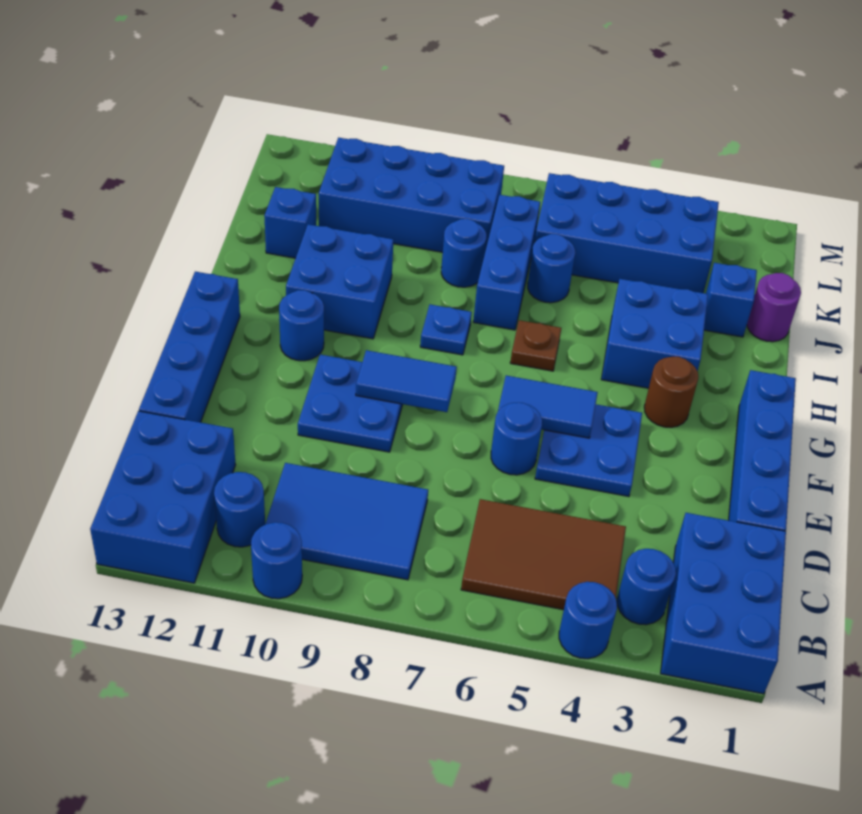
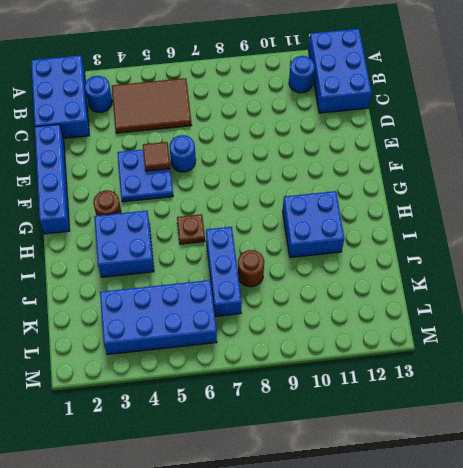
brown tile E5 level 2 -> none
brown round brick J8 level 1 -> blue round brick J8 level 1
none -> blue round brick A4 level 1
none -> blue round brick A10 level 1
none -> blue tile B8:C10 level 1

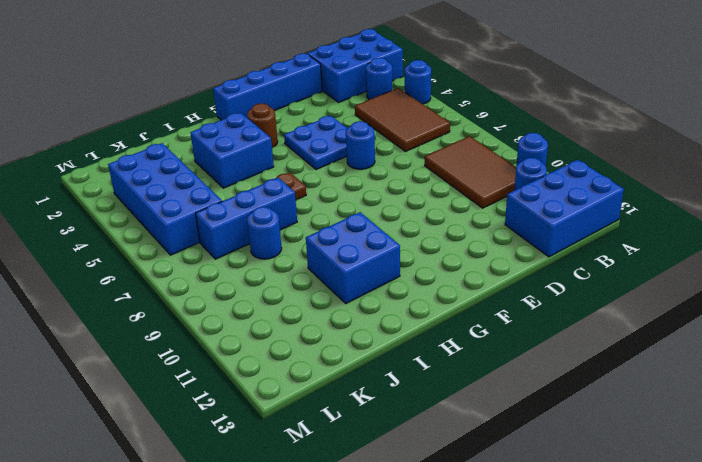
brown tile B8:C10 level 1 -> blue tile B8:C10 level 1
none -> blue brick D13:G13 level 1
none -> blue plate E9:F10 level 1
none -> blue round brick G11 level 1

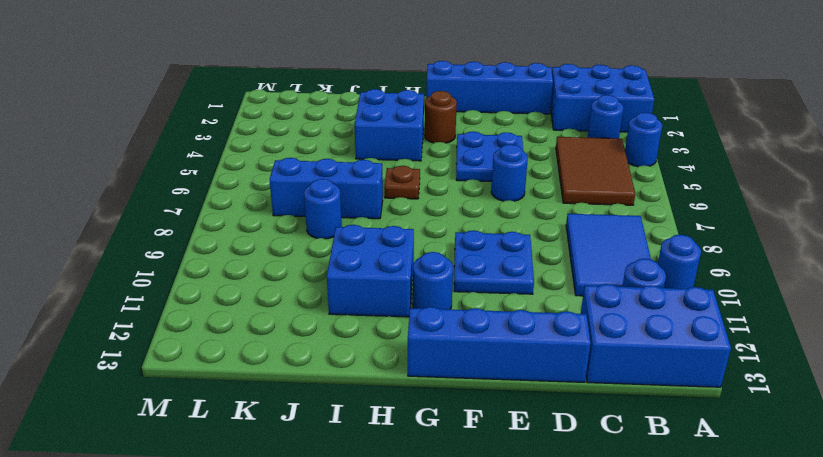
none -> blue plate H8 level 1
none -> purple round brick J1 level 1
none -> blue brick J2 level 1

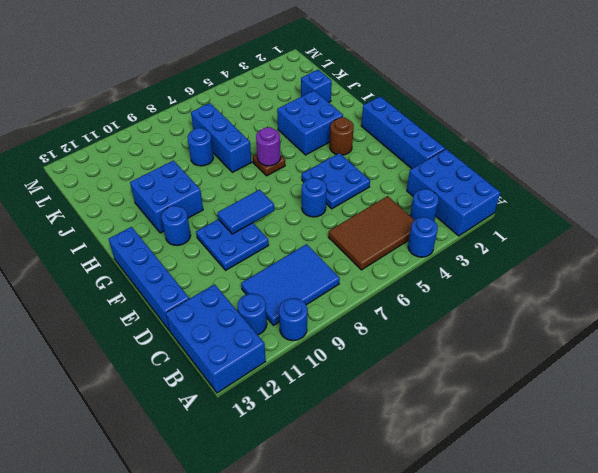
purple round brick H6 level 2 -> purple round brick J1 level 1
none -> blue plate H8 level 1
none -> blue round brick J6 level 1
none -> blue brick J12 level 1

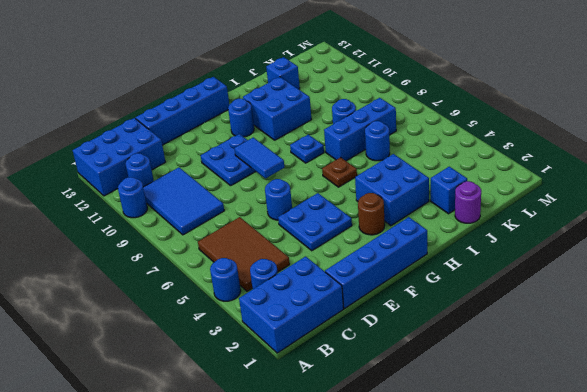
none -> blue brick K3:L6 level 1
none -> blue brick K8:L11 level 1
none -> blue tile F5:F6 level 2

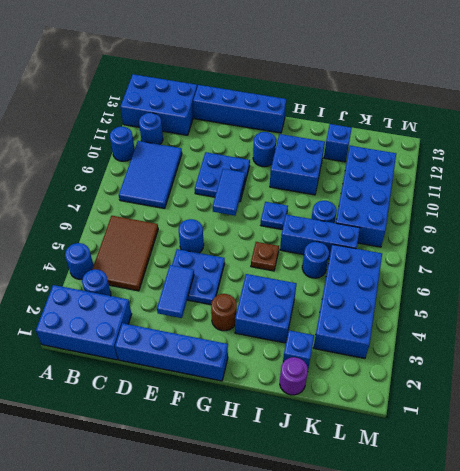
blue tile E3:E4 level 2 -> blue tile F5:F6 level 2

